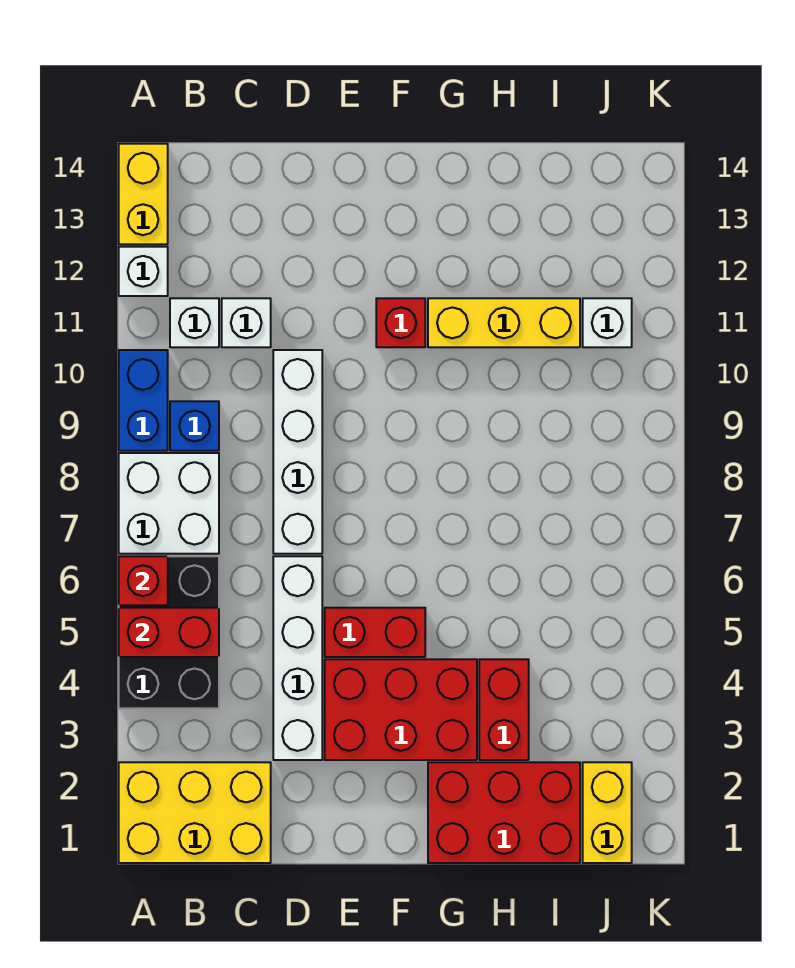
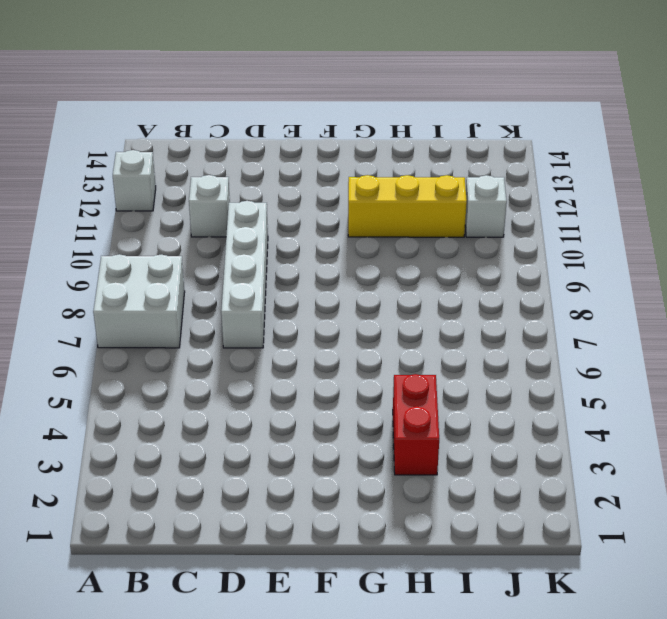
none -> yellow brick A1:C2 level 1
none -> black brick A4:B6 level 1
none -> blue brick A9:A10 level 1

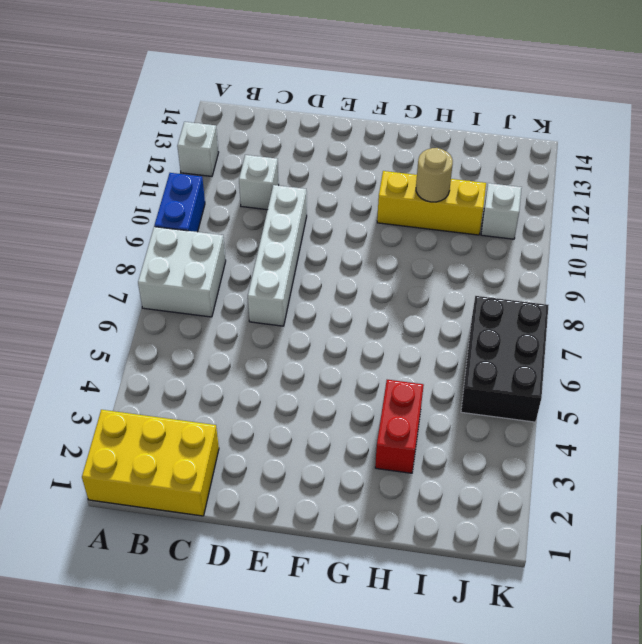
tan round brick H11 level 2 -> none
black brick J5:K7 level 1 -> black brick A4:B6 level 1
none -> yellow brick A13:A14 level 1
none -> blue brick B9 level 1
none -> white brick B11 level 1

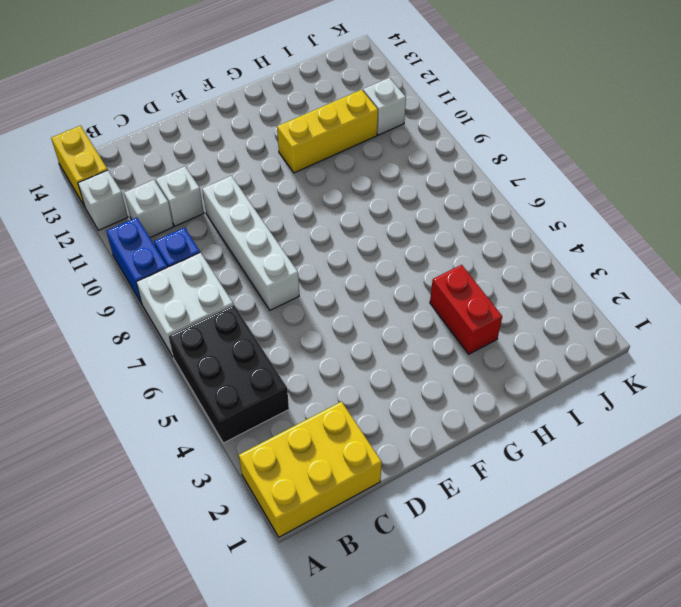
none -> white brick D3:D6 level 1
none -> red brick E3:G4 level 1
none -> red brick E5:F5 level 1

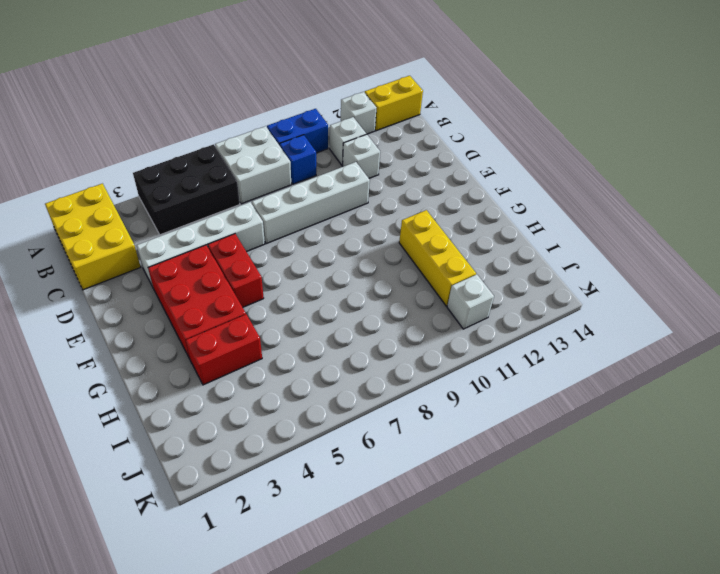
none -> red brick F11 level 1
none -> red brick G1:I2 level 1
none -> yellow brick J1:J2 level 1

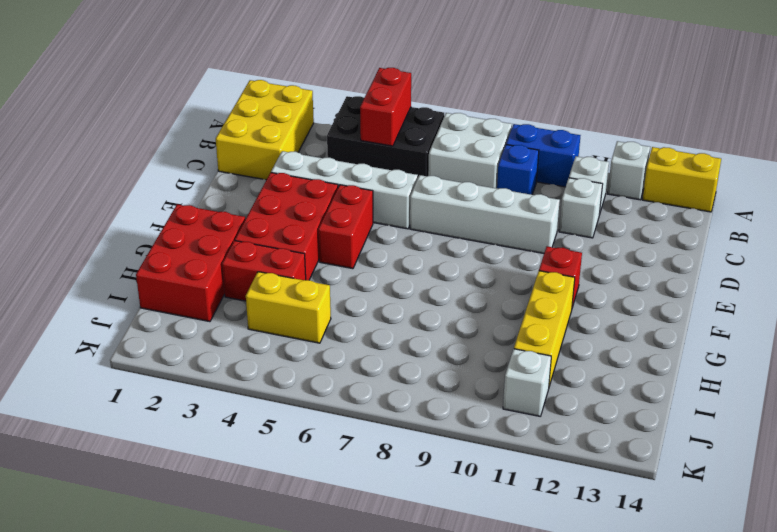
yellow brick I4:I5 level 1 -> yellow brick J1:J2 level 1
none -> red brick A6 level 2

